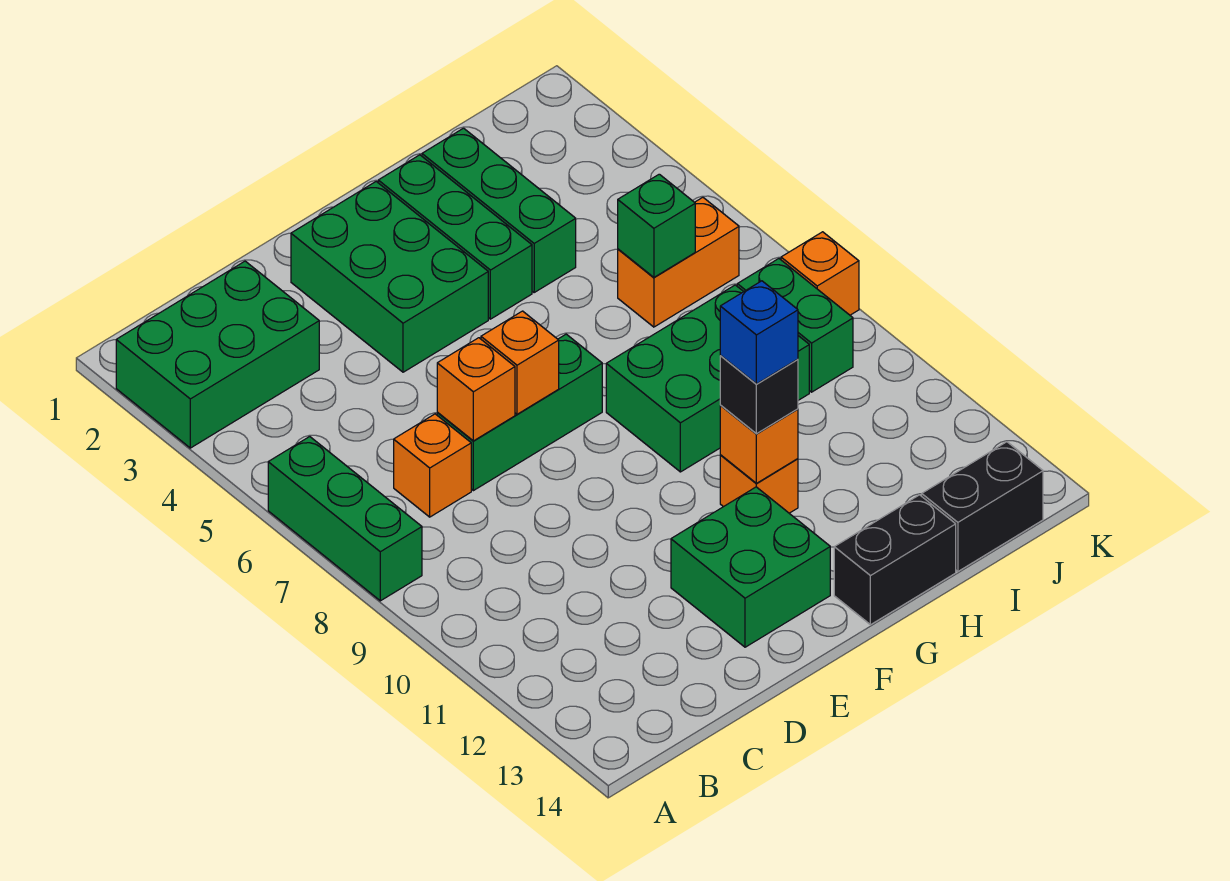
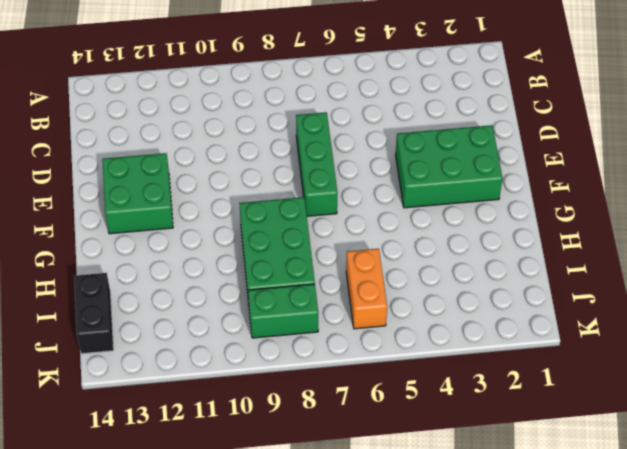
none -> green brick A2:C3 level 1
none -> green brick A6:A8 level 1
none -> orange brick C7 level 1

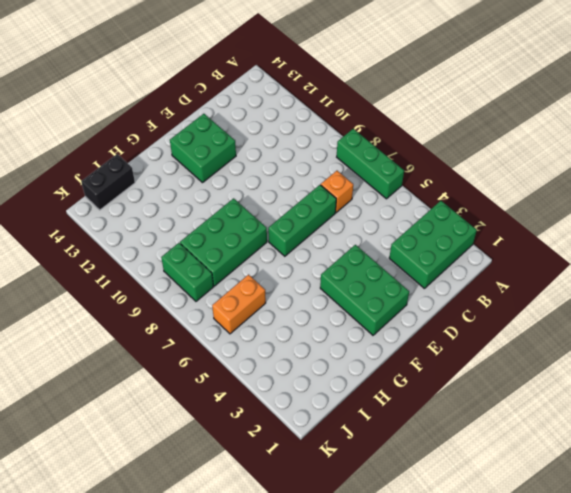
none -> green brick G2:G4 level 1
none -> orange brick G11 level 1
none -> black brick G14:H14 level 1

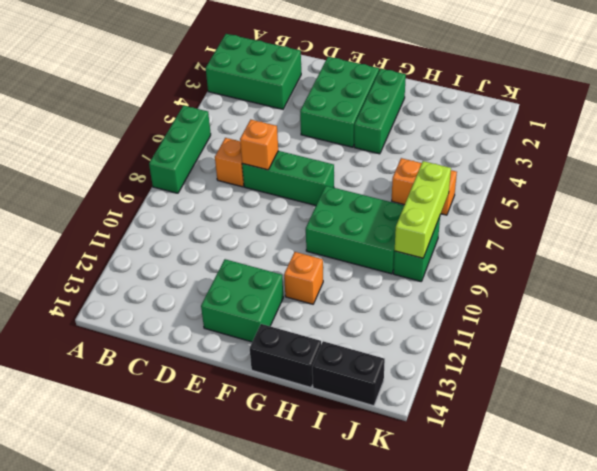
lime brick J7:J9 level 2 -> none
none -> green brick H2:H4 level 1
none -> orange brick K8 level 1
none -> orange brick E7 level 2

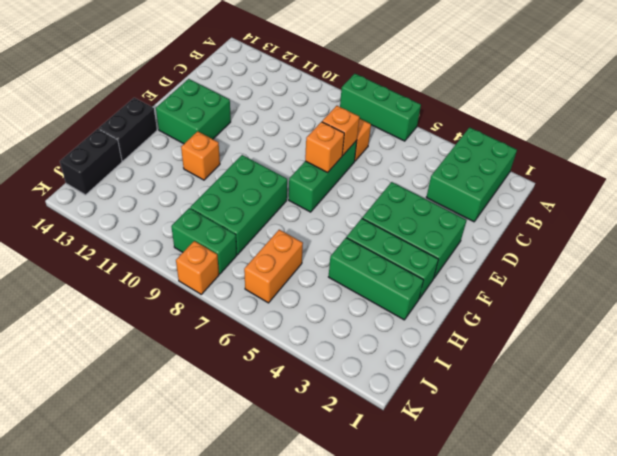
none -> orange brick G11 level 2
none -> green brick I6 level 2
none -> black brick G11 level 3

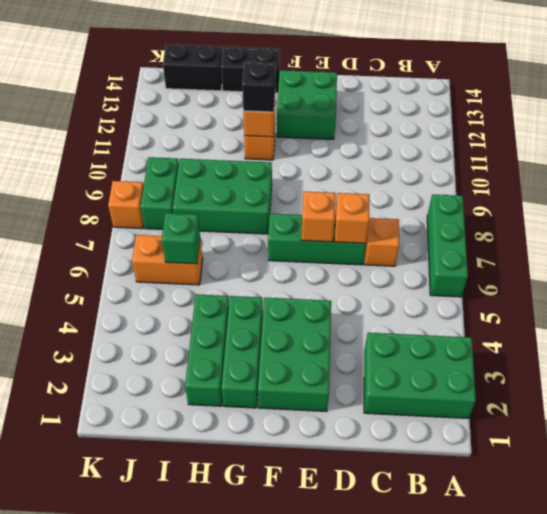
none -> blue brick G11 level 4

